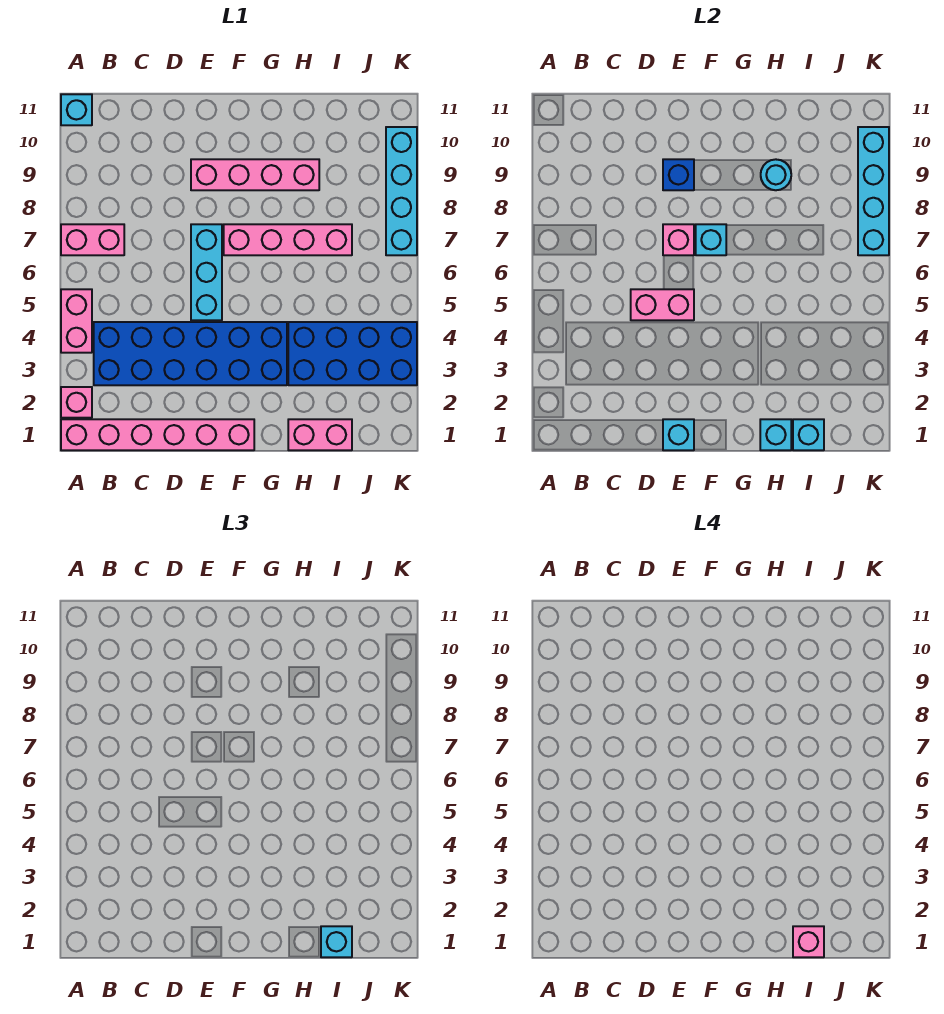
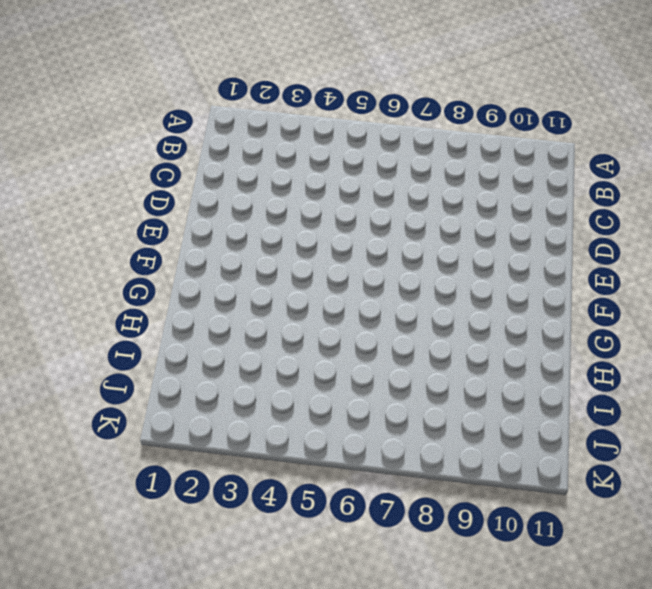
none -> pink brick A1:F1 level 1
none -> pink brick A2 level 1
none -> pink brick A4:A5 level 1

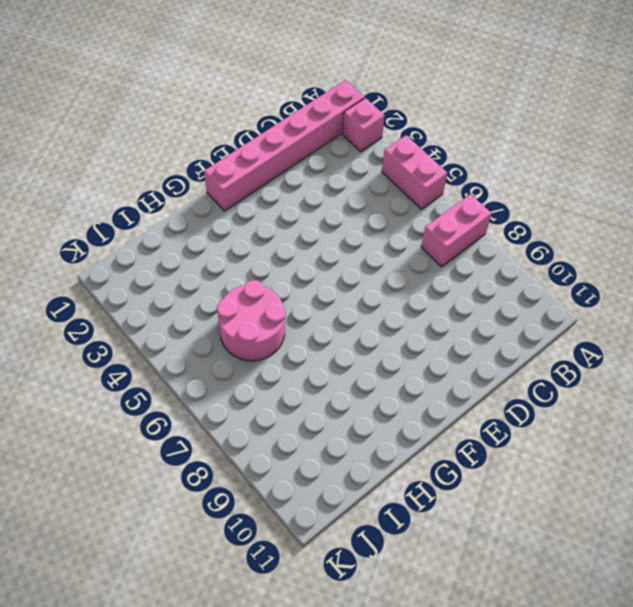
pink round brick H5:I6 level 1 -> none
none -> cyan brick A11 level 1
none -> blue brick B3:G4 level 1
none -> cyan brick E5:E7 level 1

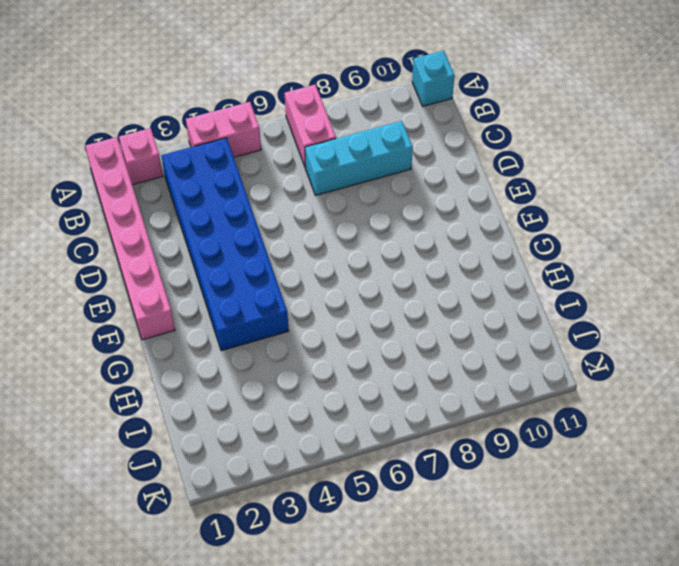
cyan brick C7:C9 level 1 -> cyan brick E5:E7 level 1
none -> pink brick E9:H9 level 1
none -> pink brick F7:I7 level 1
none -> pink brick H1:I1 level 1

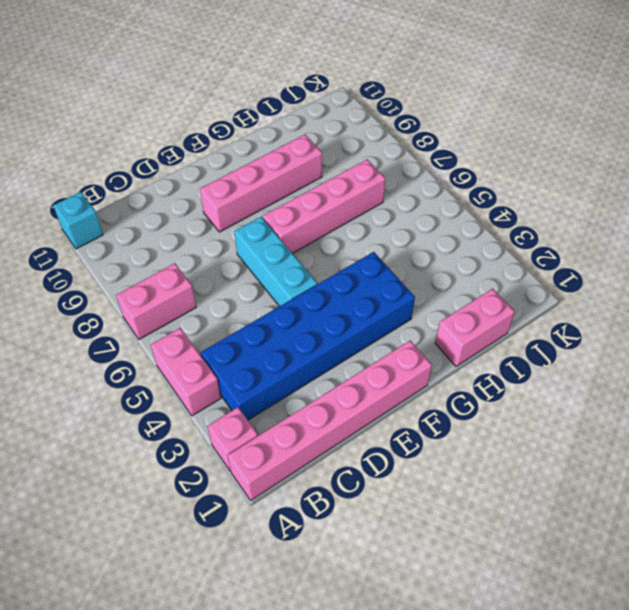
none -> blue brick H3:K4 level 1
none -> cyan brick K7:K10 level 1
none -> pink brick D5:E5 level 2

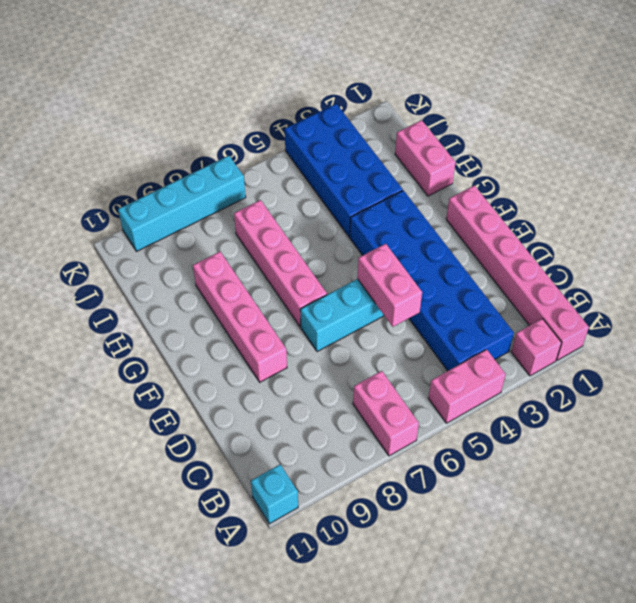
none -> cyan brick E1 level 2
none -> pink brick E7 level 2
none -> blue brick E9 level 2

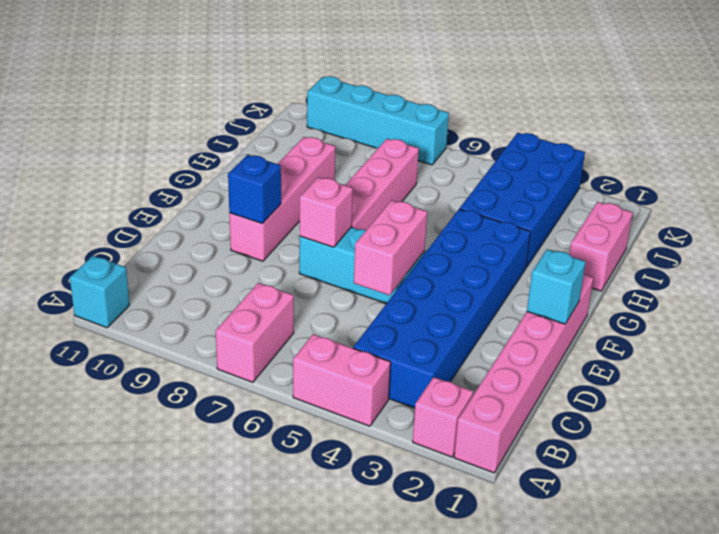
none -> cyan brick F7 level 2
none -> cyan brick H1 level 2
none -> cyan round brick H9 level 2

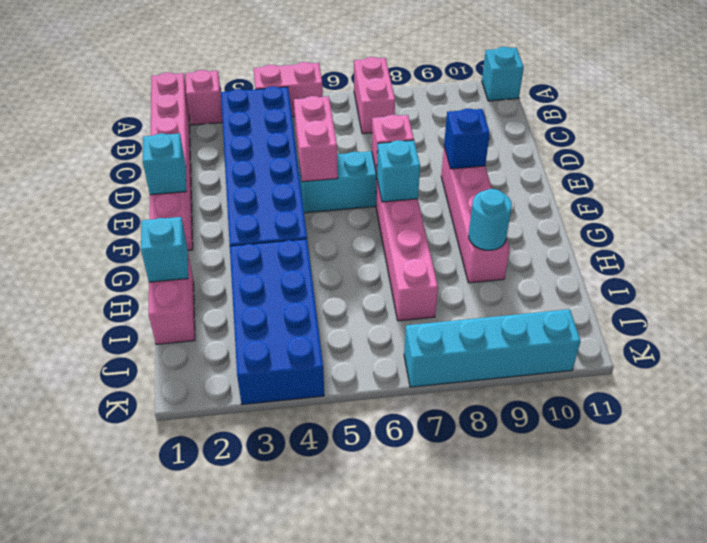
none -> cyan brick I1 level 2
none -> cyan brick K7:K10 level 2
none -> cyan brick I1 level 3

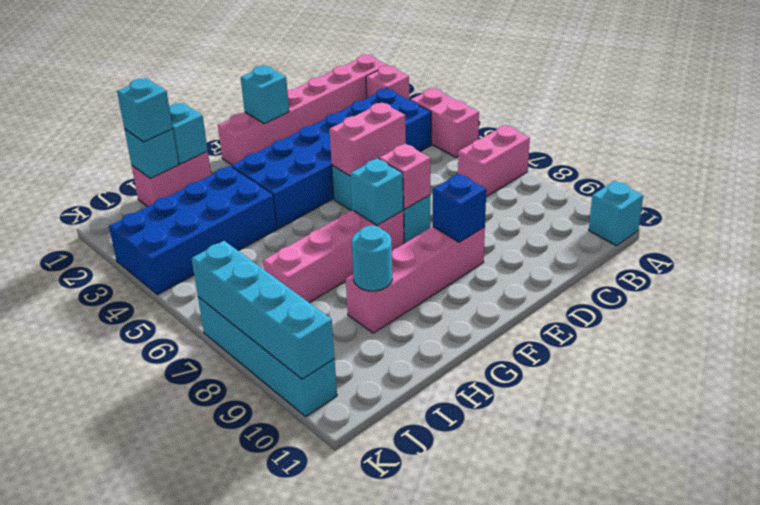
none -> pink brick I1 level 4

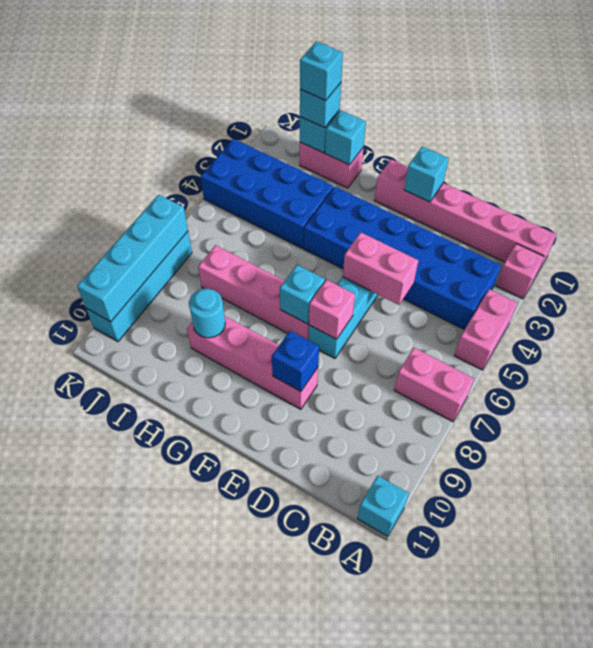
cyan brick I1 level 4 -> pink brick I1 level 4

